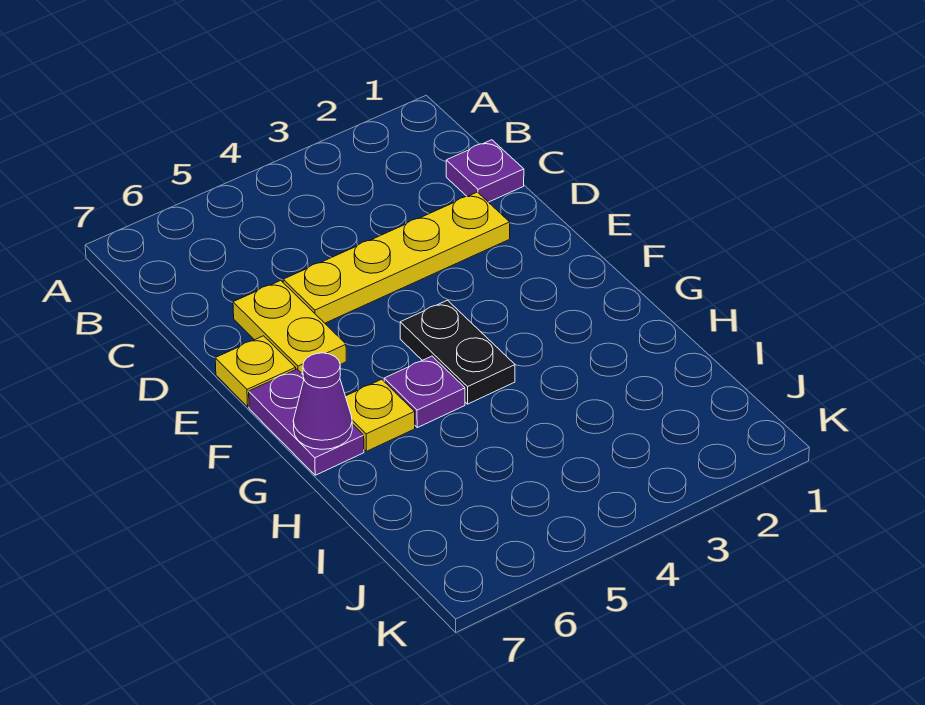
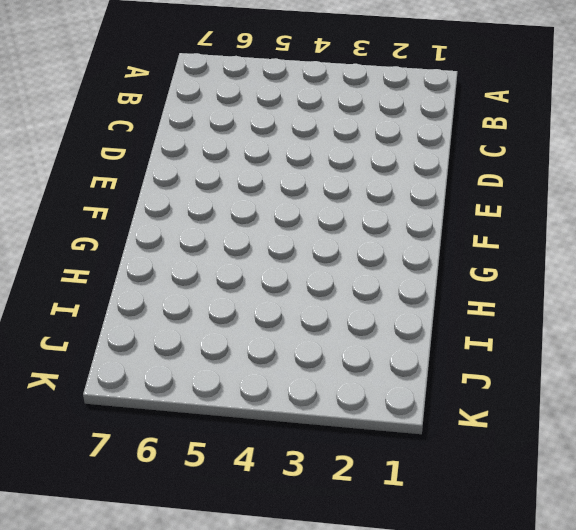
none -> purple plate C1 level 1
none -> yellow plate D2:D5 level 1

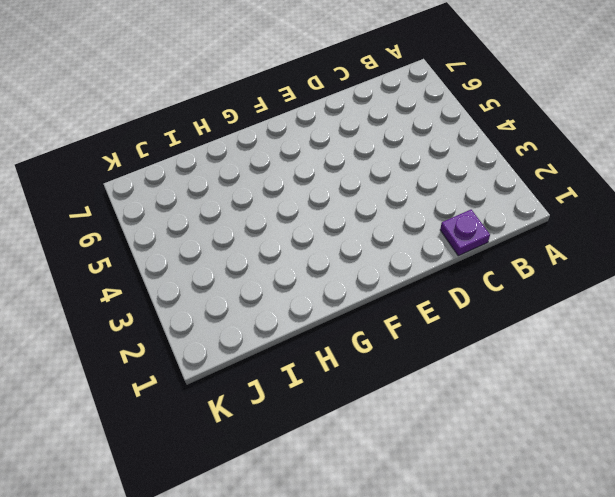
none -> yellow plate D2:D5 level 1
none -> yellow plate D6:E6 level 1

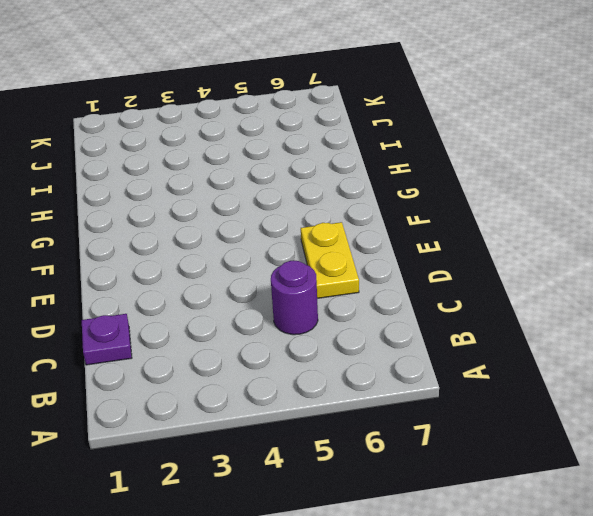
purple round brick C5 level 1 -> none
none -> yellow plate D2:D5 level 1
none -> yellow plate E7 level 1

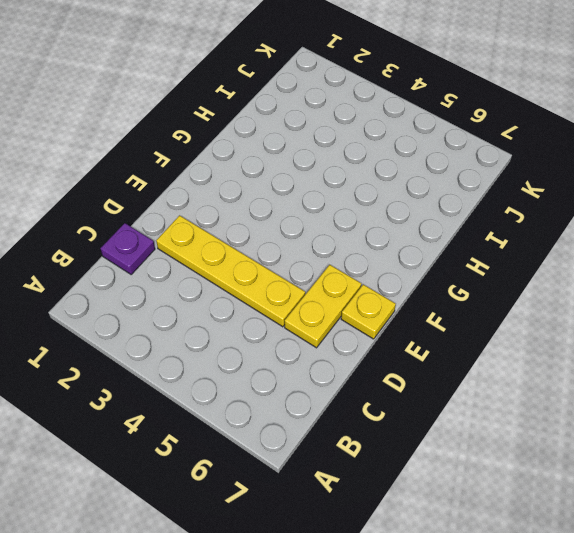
none -> black plate F4:G4 level 1
none -> purple plate F7:G7 level 1

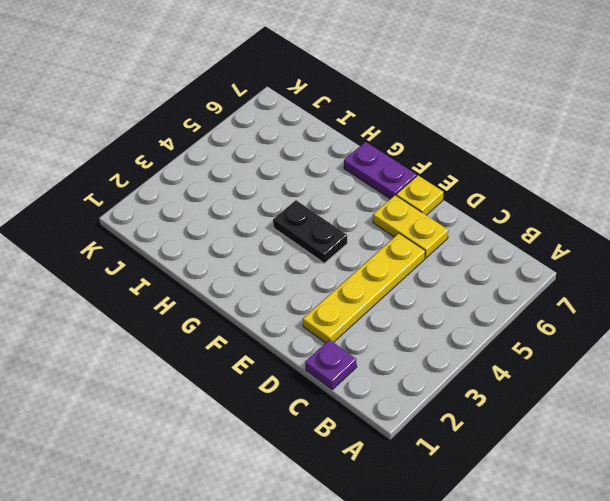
none -> purple plate G5 level 1
none -> yellow plate G6 level 1

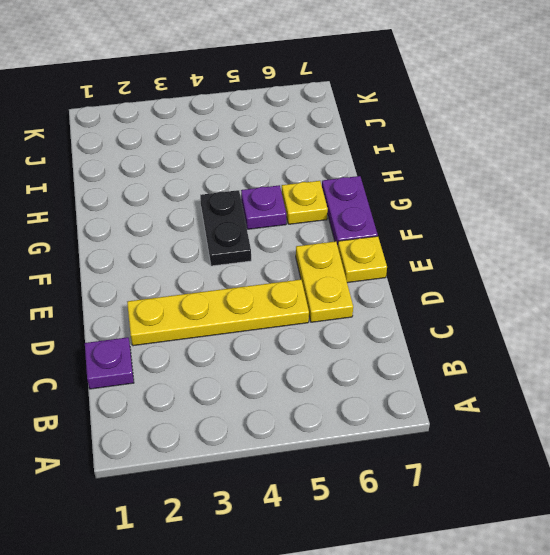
none -> purple cone G7 level 2

